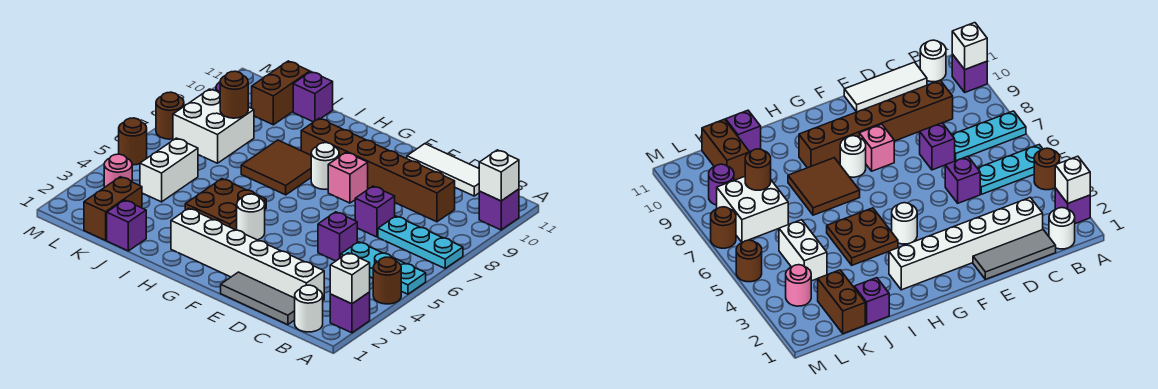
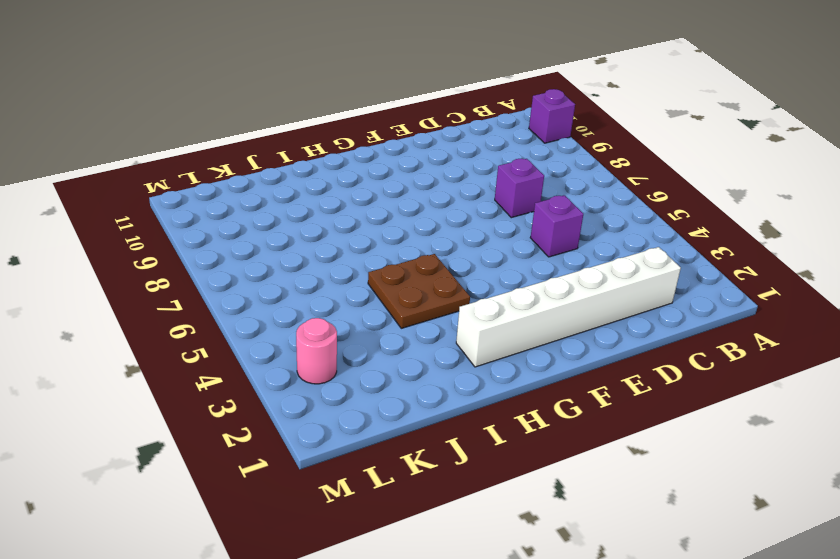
none -> purple brick A2 level 1
none -> brown round brick A4 level 1
none -> cyan plate A5:C5 level 1
none -> cyan plate A7:C7 level 1

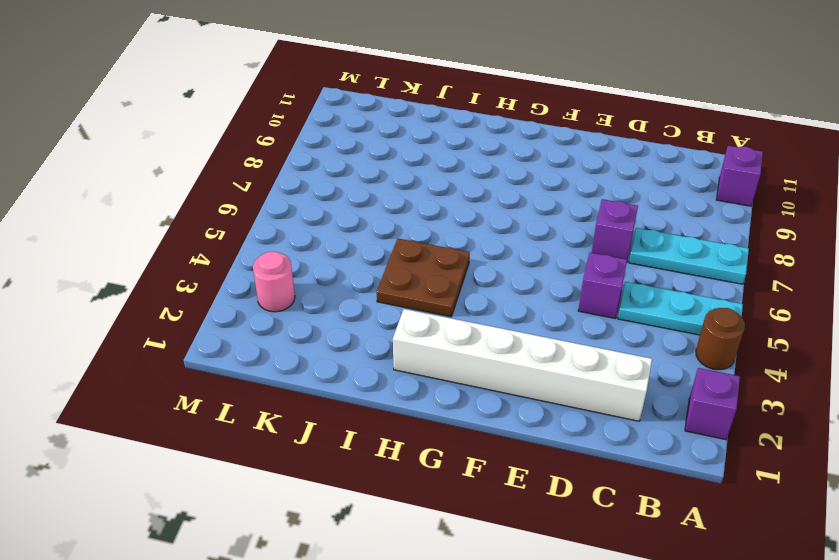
none -> white round brick B1 level 1
none -> white round brick B11 level 1
none -> grey tile C1:E1 level 1
none -> brown brick C9:H9 level 1

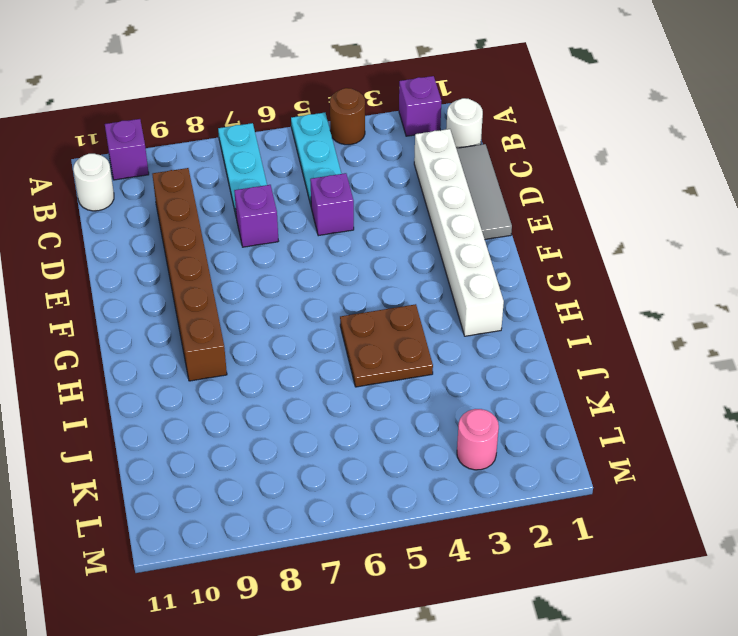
none -> white tile C11:E11 level 1
none -> pink brick F8 level 1
none -> white round brick G4 level 1
none -> white round brick G8 level 1

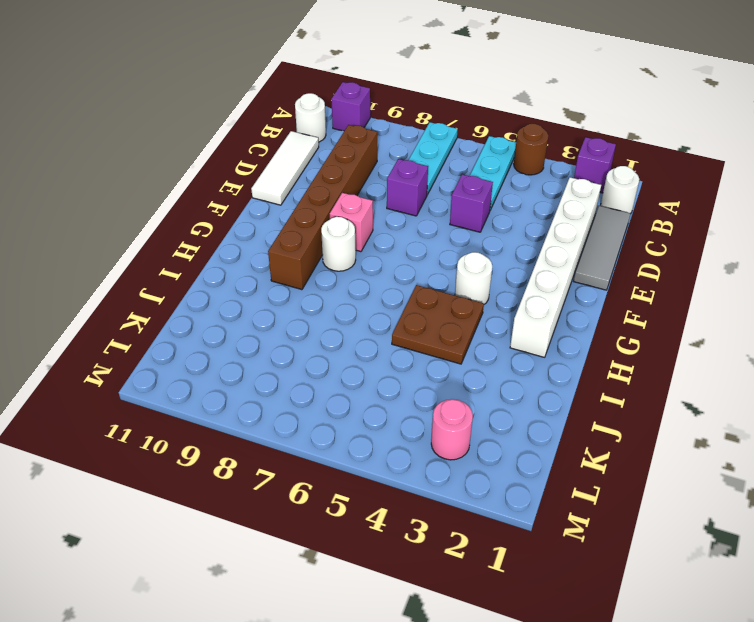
none -> brown tile H7:I8 level 1
none -> purple brick J1 level 1
none -> purple brick J11 level 1
none -> brown brick K1:K2 level 1

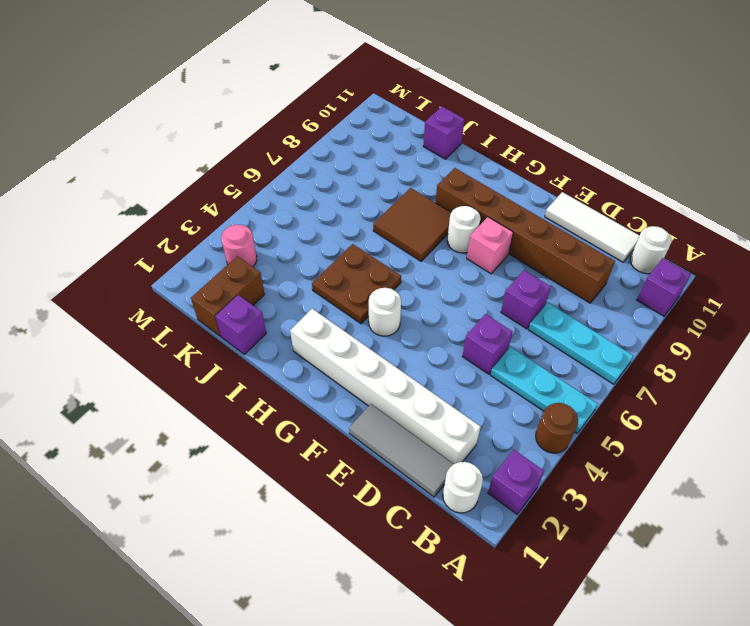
none -> white brick K4:K5 level 1
none -> white brick K7:L8 level 1
none -> brown brick K10:K11 level 1
none -> purple round brick L9 level 1

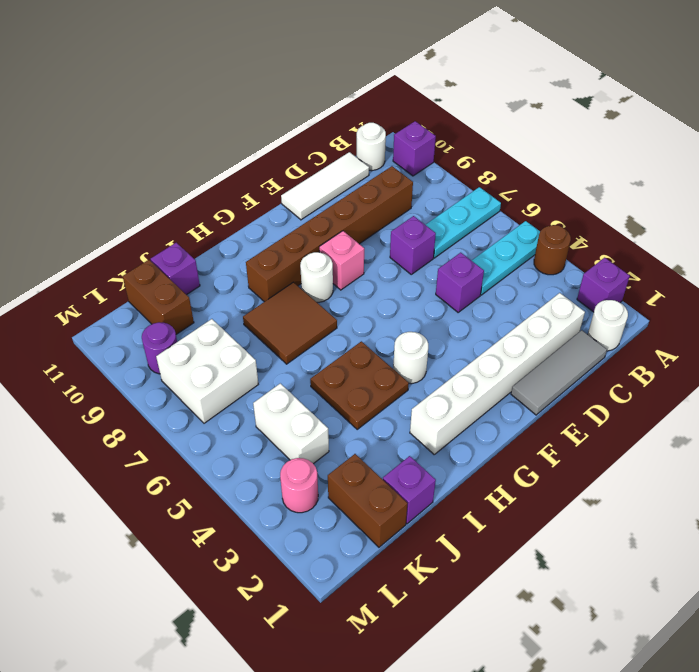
none -> brown round brick M5 level 1
none -> brown round brick M7 level 1
none -> white brick A2 level 2
none -> white brick A10 level 2

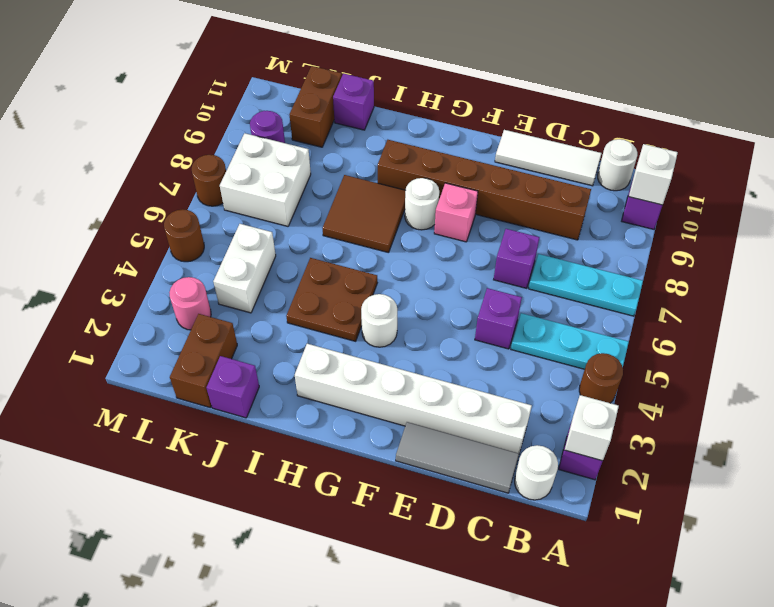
none -> brown round brick K8 level 2

